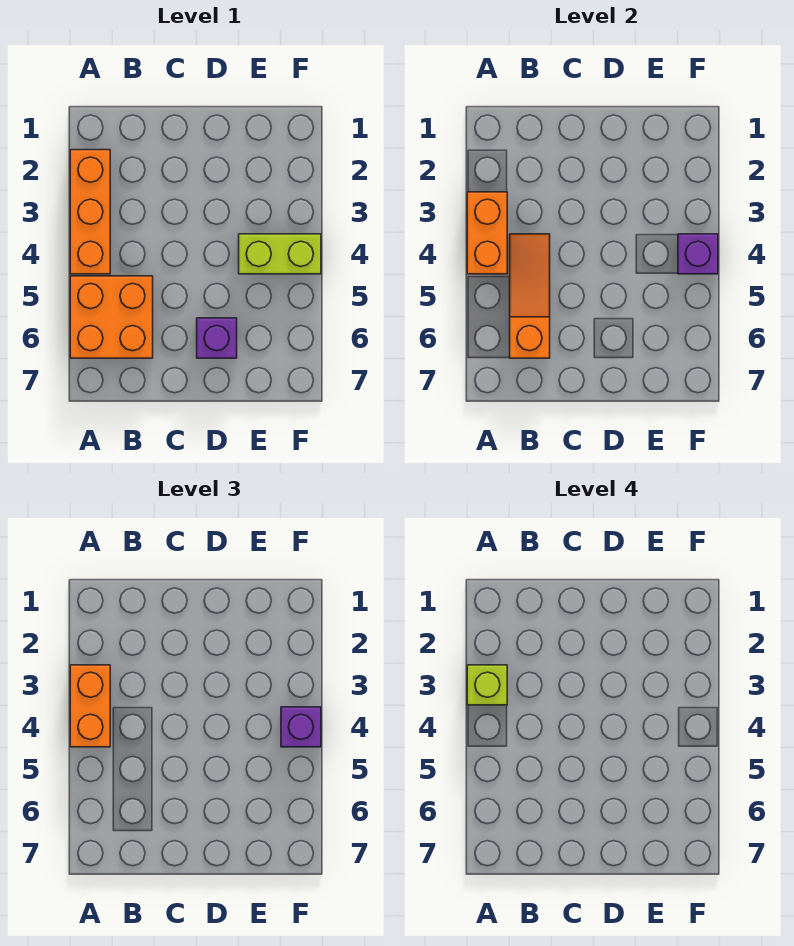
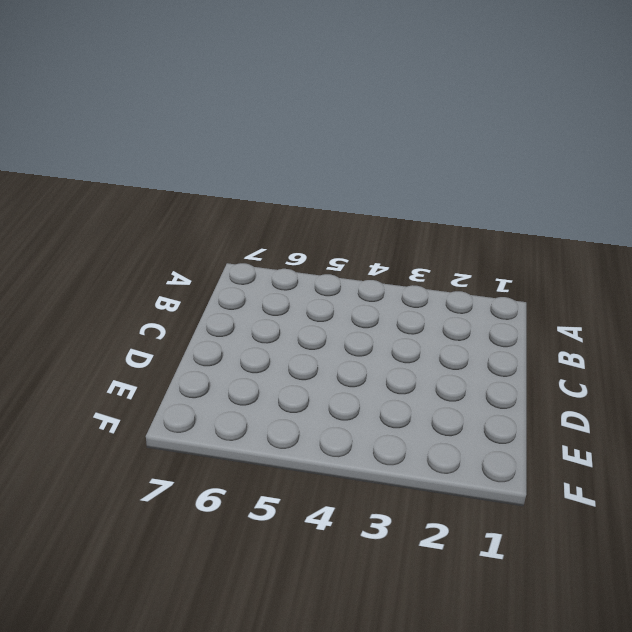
none -> orange brick A2:A4 level 1
none -> orange brick A5:B6 level 1

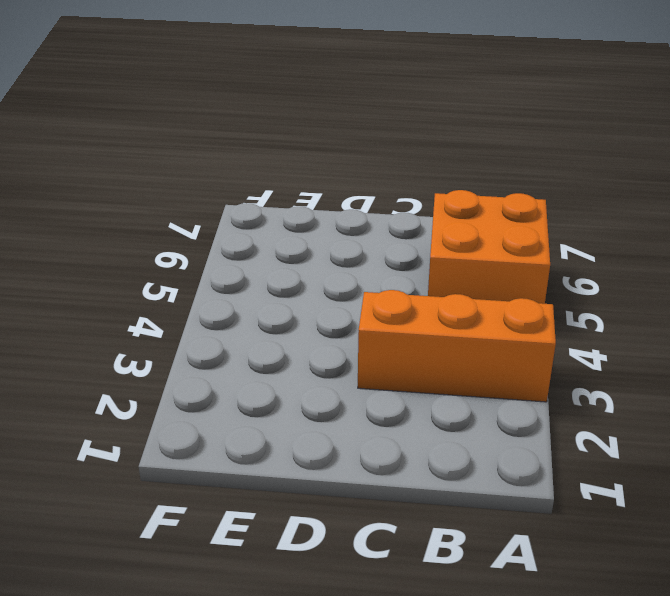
orange brick A3:C3 level 1 -> orange brick A2:A4 level 1
none -> purple brick D6 level 1
none -> lime brick E4:F4 level 1

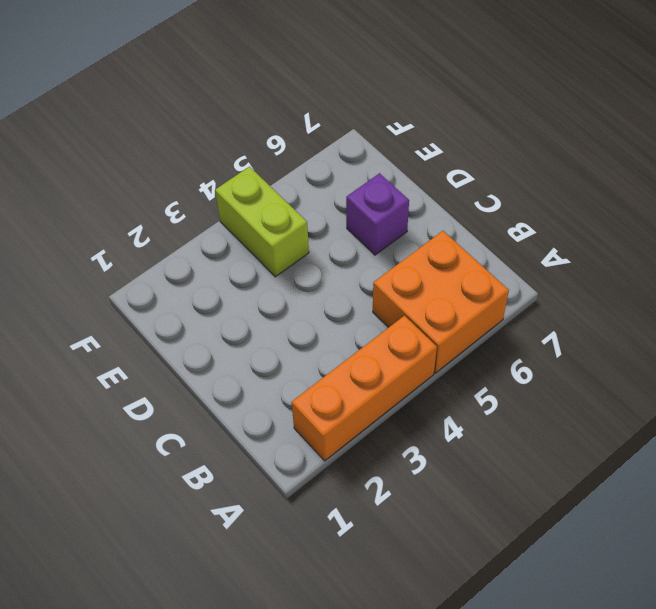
none -> orange brick A3:A4 level 2
none -> orange slope B4:B6 level 2 top 6

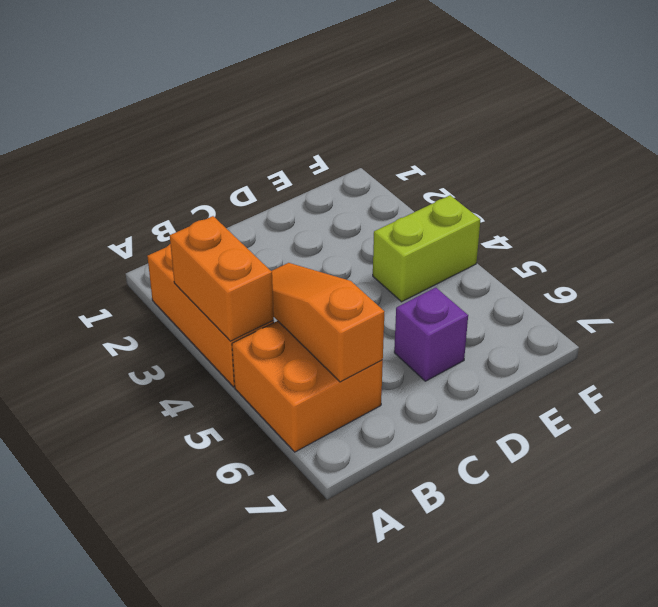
none -> purple brick F4 level 2
none -> orange brick A3:A4 level 3

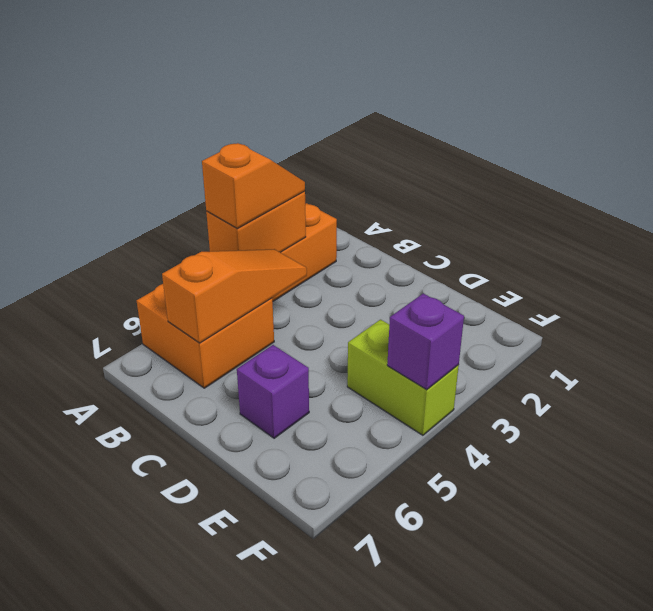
orange slope A3:A4 level 3 top 4 -> orange brick A3:A4 level 3
none -> purple brick F4 level 3
none -> lime brick A3 level 4

